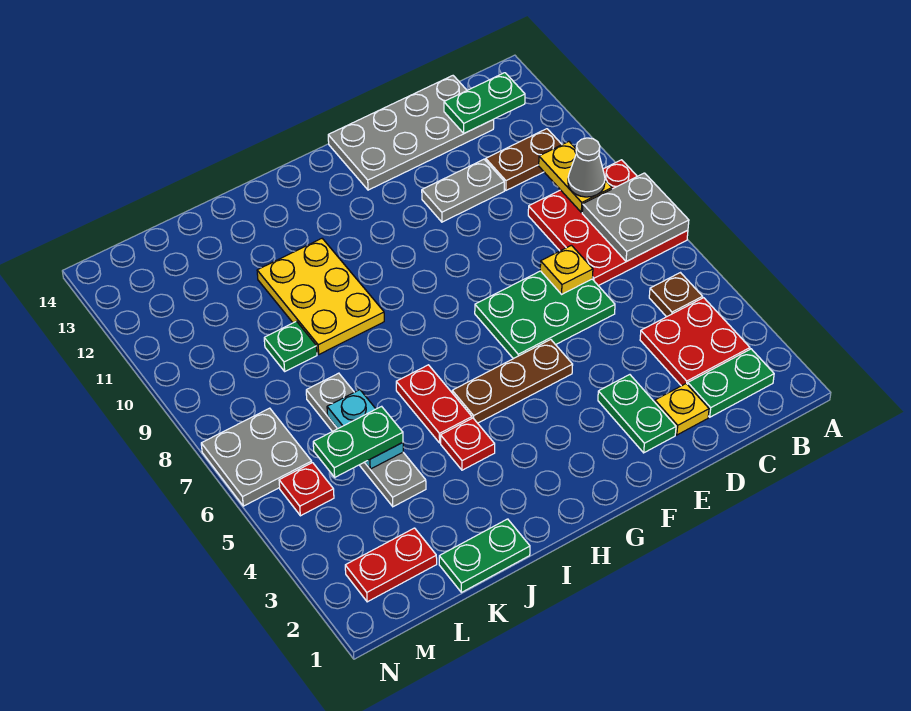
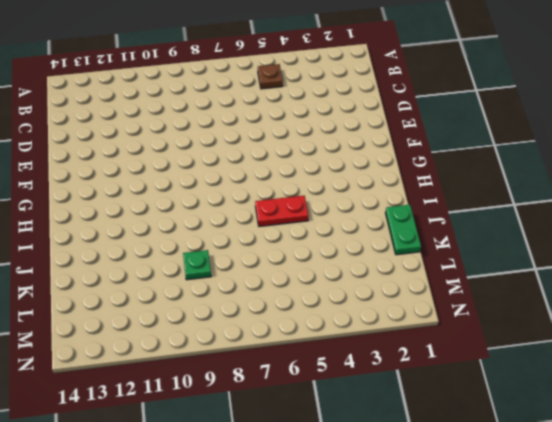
none -> red plate A7:C9 level 1
none -> green plate B2:C2 level 1
none -> red plate B3:C4 level 1

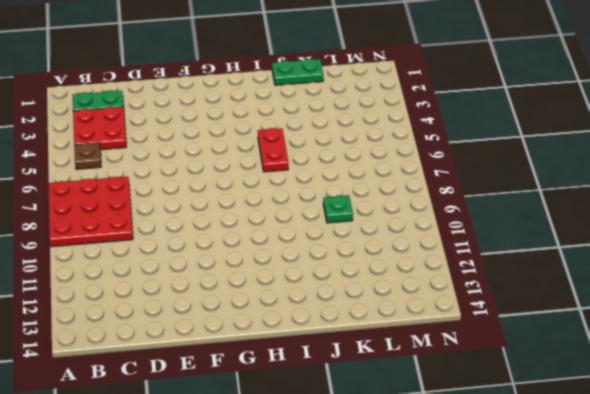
none -> brown plate B11:C11 level 1
none -> grey plate C13:F14 level 1
none -> yellow plate D2 level 1

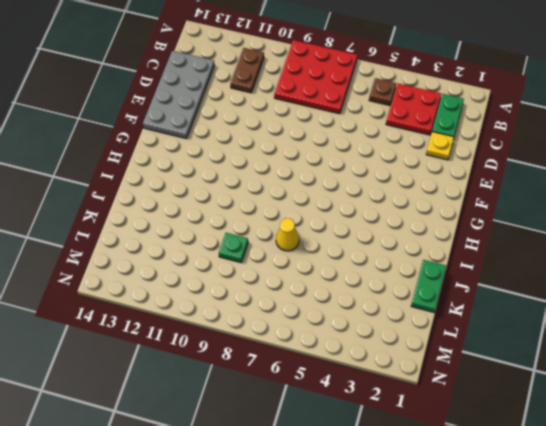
yellow cone J7 level 1 -> none
none -> green plate D6:F7 level 1
none -> grey plate D11:E11 level 1
none -> green plate E2:E3 level 1

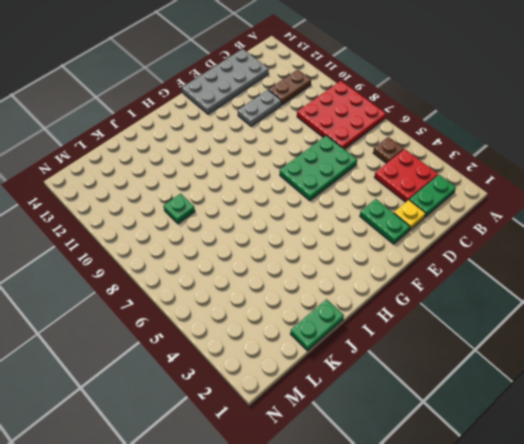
none -> brown plate F5:H5 level 1
none -> red plate I4 level 1
none -> red plate I5:I6 level 1

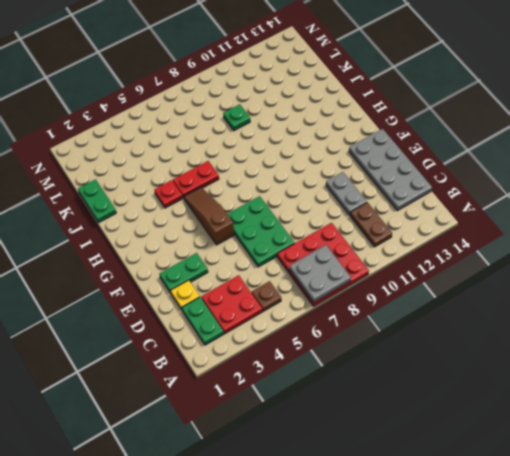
brown slope F5:H5 level 1 top F -> brown plate F5:H5 level 1
none -> yellow plate I9:J11 level 1
none -> grey plate K4:K7 level 1
none -> red plate L2:M2 level 1

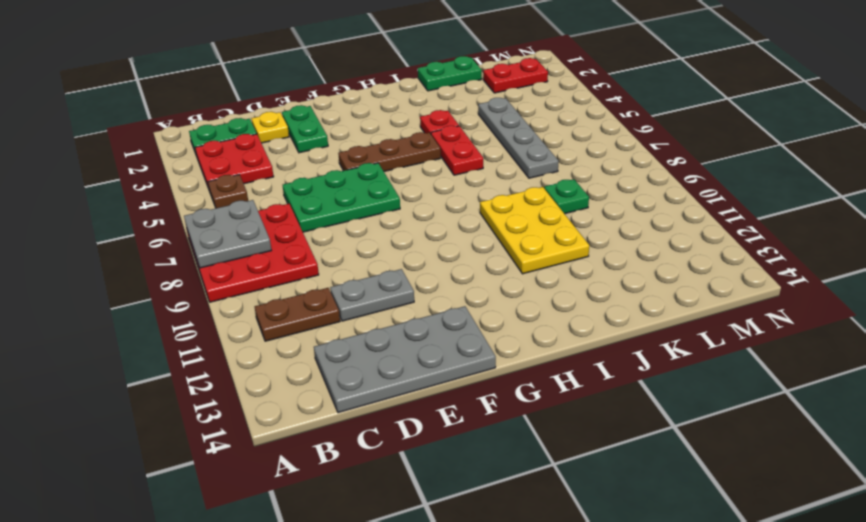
none -> red plate M5 level 1
none -> grey plate M6:N7 level 1
none -> yellow plate B9:B10 level 2

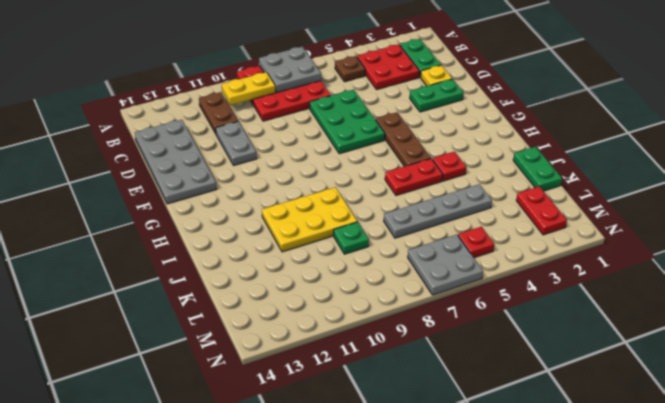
none -> green plate B13:C13 level 2
none -> yellow plate D7 level 2
none -> cyan plate K5:K6 level 2

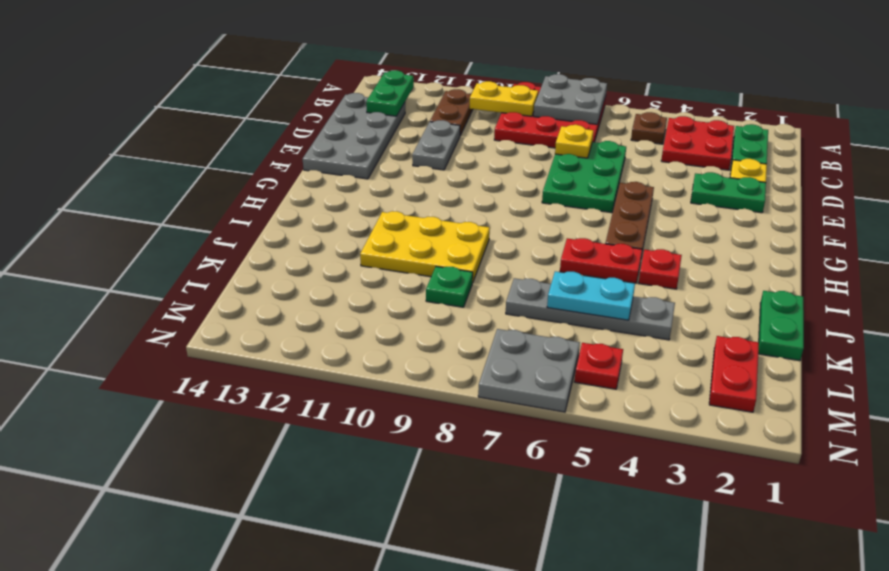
none -> grey cone B9 level 3
none -> green plate K5:L5 level 3

